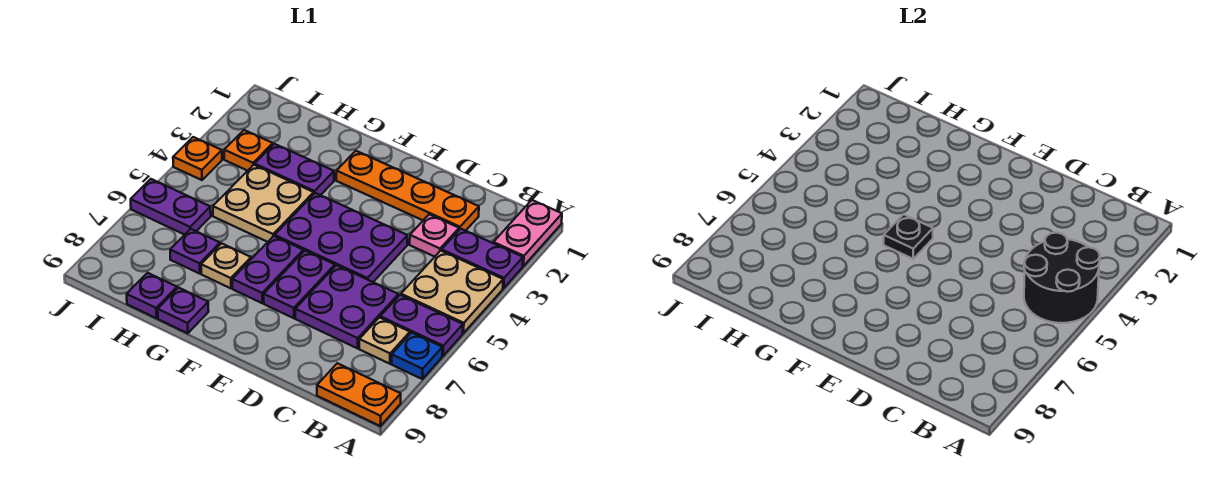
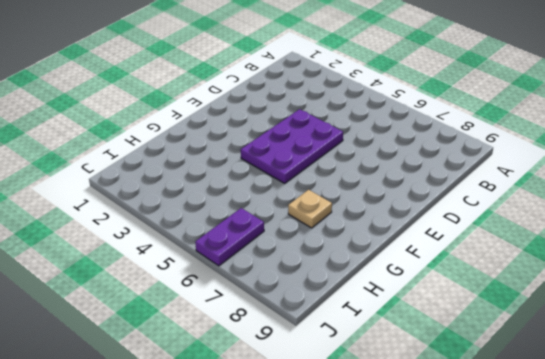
none -> pink plate A1:A2 level 1
none -> purple plate A3:B3 level 1
none -> tan plate A4:B5 level 1

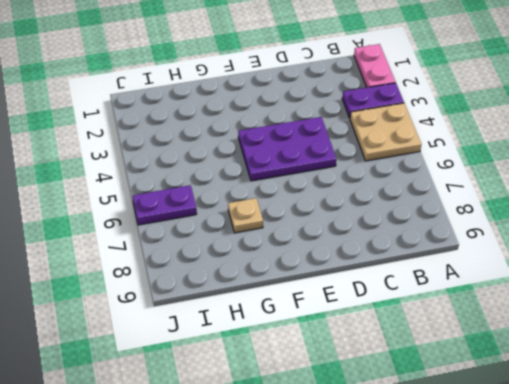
none -> purple plate A6:B6 level 1
none -> blue plate A7 level 1
none -> orange plate A9:B9 level 1

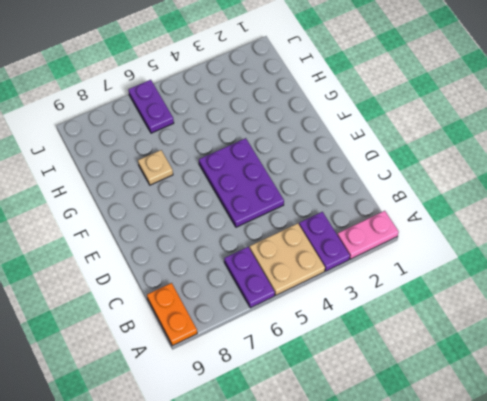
none -> blue plate A7 level 1
none -> tan plate B7 level 1
none -> orange plate C2:F2 level 1

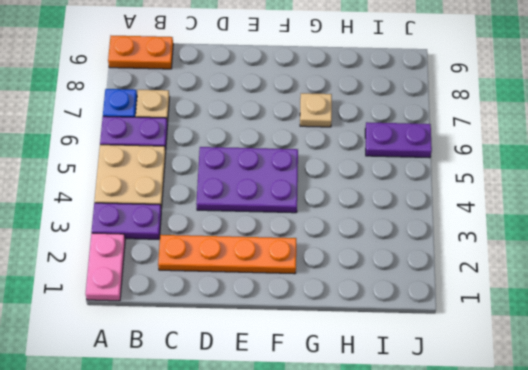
none -> pink plate C3 level 1
none -> purple plate C6:D7 level 1
none -> purple plate E6:E7 level 1

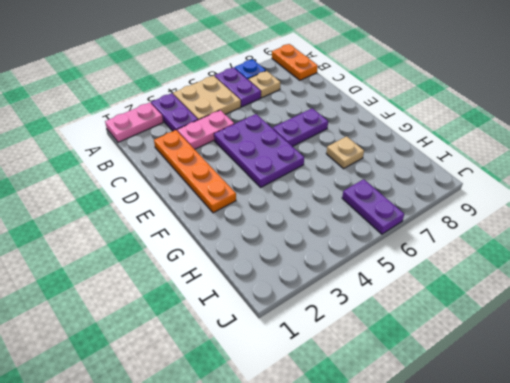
pink plate C3:C4 level 1 -> pink plate C3 level 1
none -> purple plate C6:D7 level 1
none -> purple plate F6:F7 level 1
none -> purple plate G3:H3 level 1

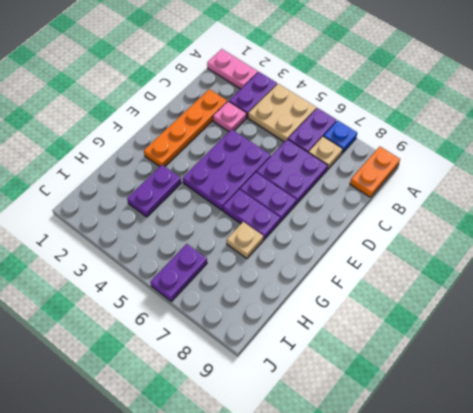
none -> tan plate G4:H5 level 1
none -> purple plate G9 level 1
none -> purple plate H7 level 1

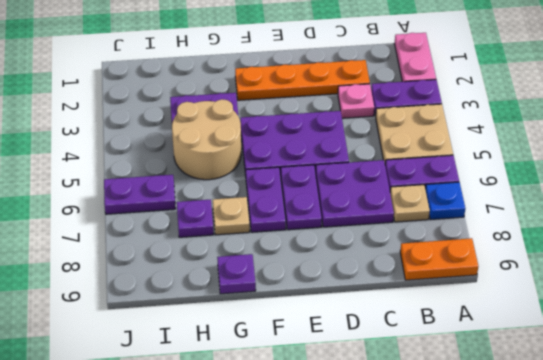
tan round brick G4:H5 level 1 -> tan plate G4:H5 level 1
none -> purple plate H9 level 1
none -> orange plate I3 level 1
none -> orange plate J4 level 1

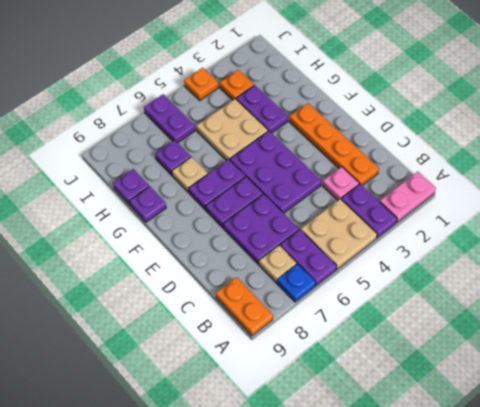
none -> black round brick A4:B5 level 2
none -> black plate F5 level 2

